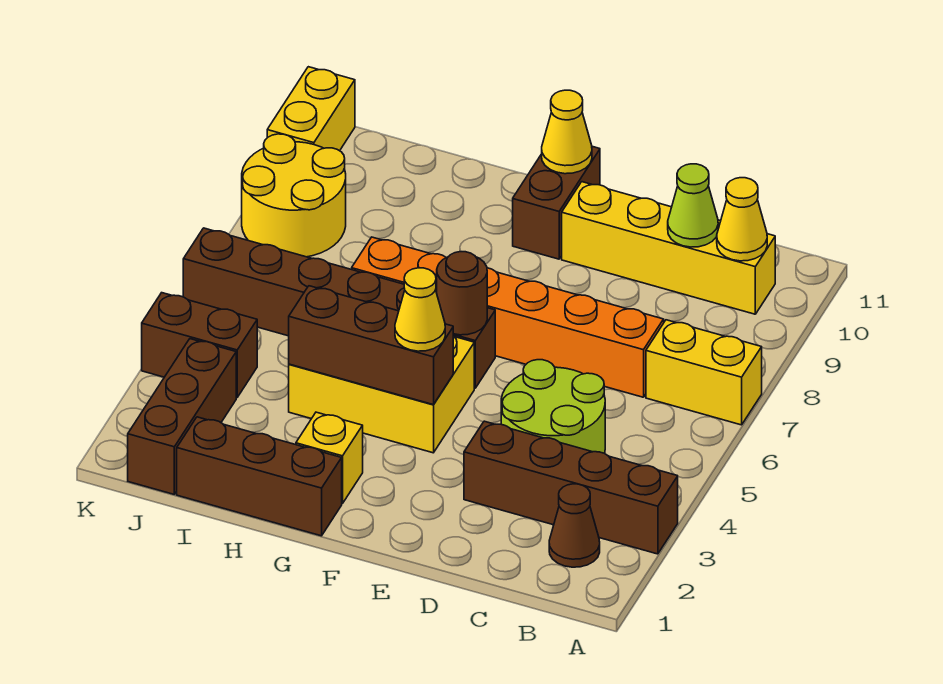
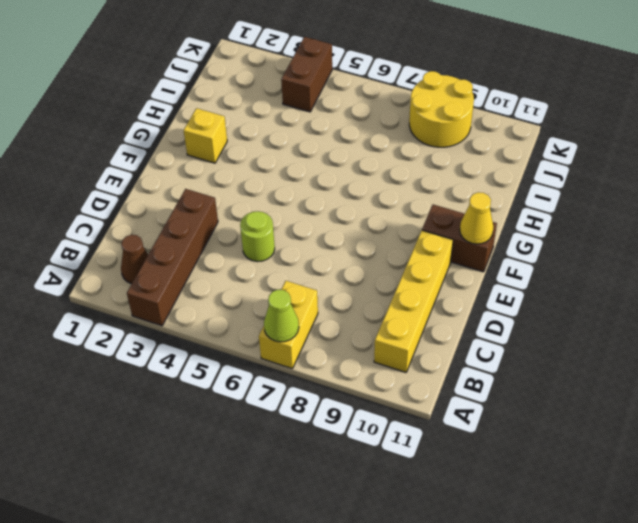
lime cone A7 level 2 -> lime cone C10 level 2
lime round brick D5 level 1 -> lime round brick C4:D5 level 1
none -> orange brick C7:H7 level 1
none -> yellow brick F4:H5 level 1
none -> brown brick F6:K6 level 1

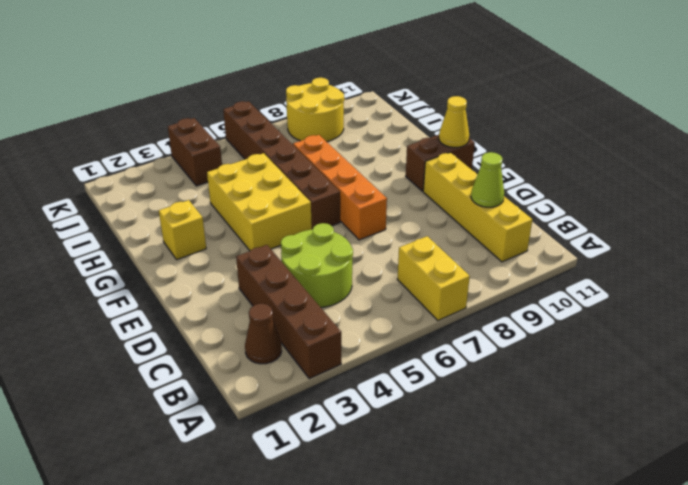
orange brick E7:H7 level 1 -> orange brick C7:H7 level 1
none -> brown brick G1:I1 level 1
none -> brown brick J1:J3 level 1
none -> yellow brick K10:K11 level 1

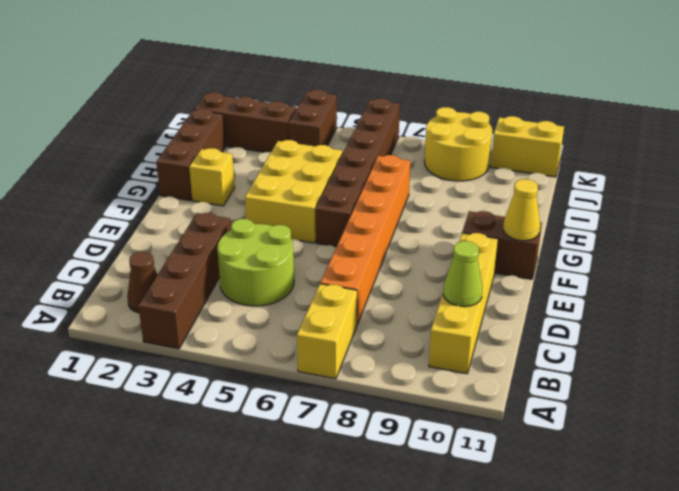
none -> yellow cone B10 level 2
none -> brown brick F4:H4 level 2
none -> brown round brick F6 level 2

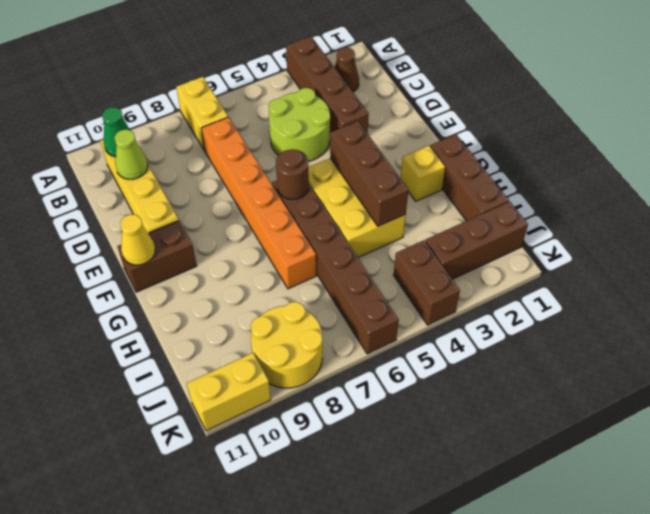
green cone B10 level 2 -> yellow cone B10 level 2
none -> yellow cone F4 level 3

